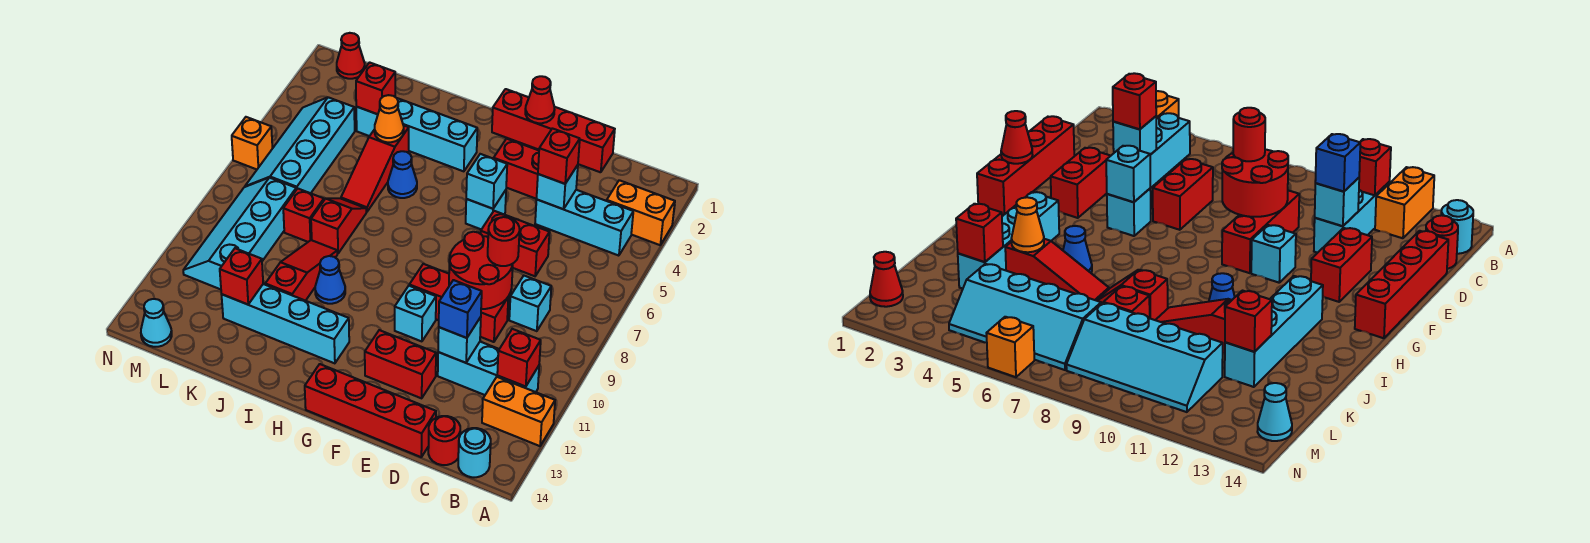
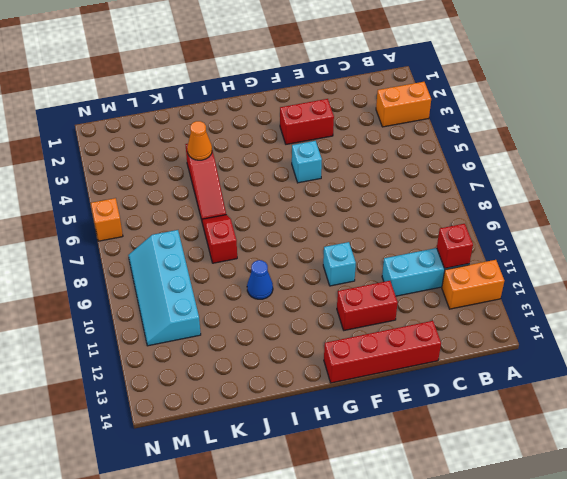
none -> cyan brick B4:D4 level 1
none -> cyan round brick B14 level 1
none -> cyan brick C8 level 1
none -> red round brick C14 level 1

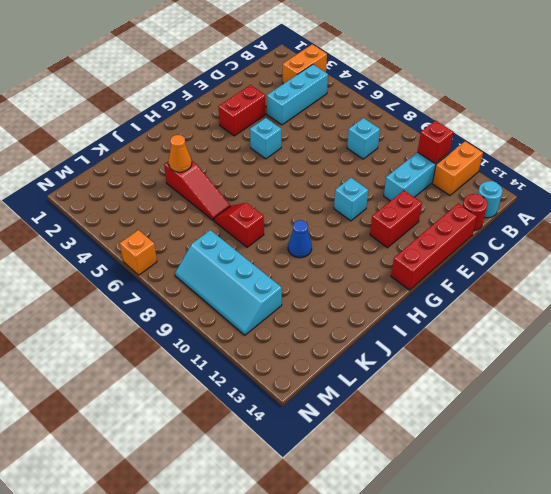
none -> red brick D1:G1 level 1
none -> red brick D6:E6 level 1
none -> red brick D9:F9 level 1
none -> cyan brick H3:K3 level 1

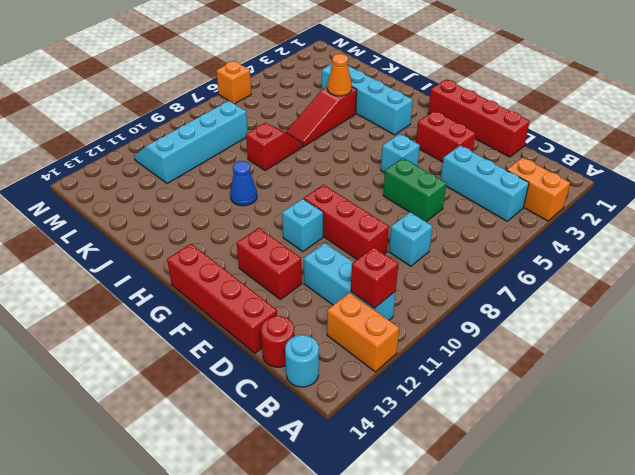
green brick D6:E6 level 1 -> red brick D6:E6 level 1
none -> cyan brick H12:K12 level 1
none -> blue cone I5 level 1
none -> red slope J9:J11 level 1 top 11
none -> red brick K8 level 1

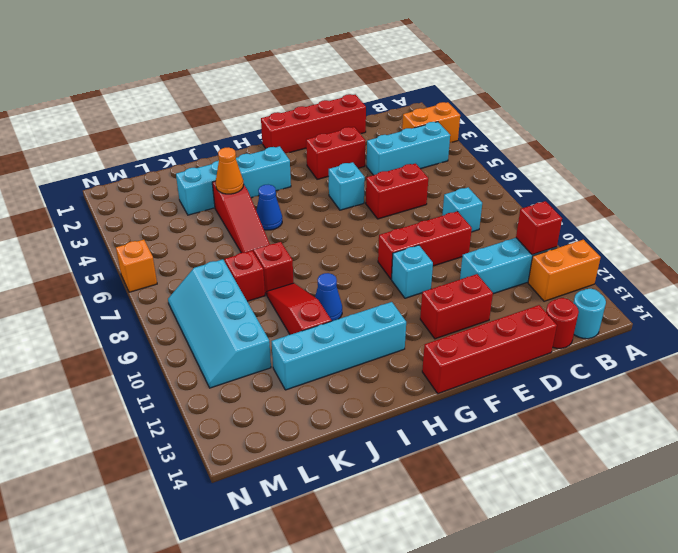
none -> cyan slope L4:M7 level 1 top L
none -> red cone M1 level 1
none -> cyan cone M14 level 1
none -> cyan brick D4 level 2

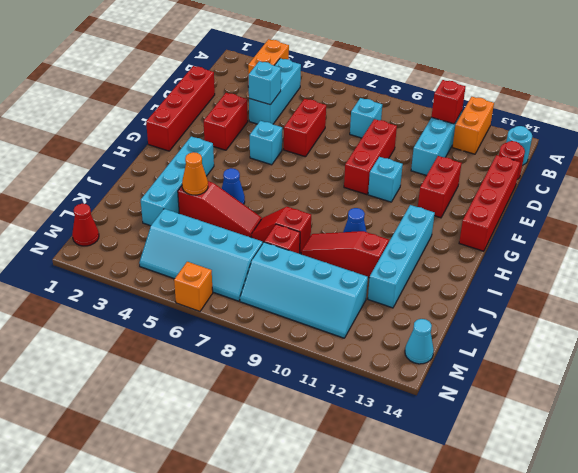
none -> red round brick D8:E9 level 2
none -> cyan brick D11 level 2
none -> red cone F1 level 2
none -> cyan brick F5 level 2

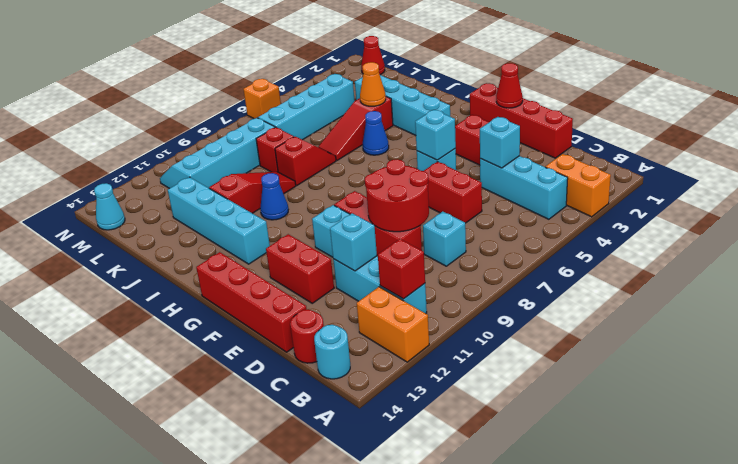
none -> red brick K3 level 2
none -> red brick K12 level 2
none -> red brick D4 level 3
none -> red round brick D8 level 3

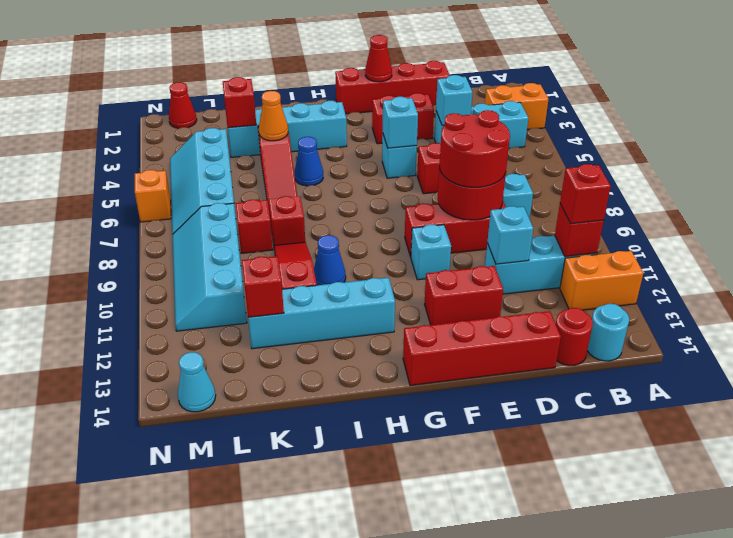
red brick B11 level 3 -> red brick D4 level 3
red round brick D8:E9 level 3 -> red round brick D8 level 3
none -> blue brick D11 level 3

